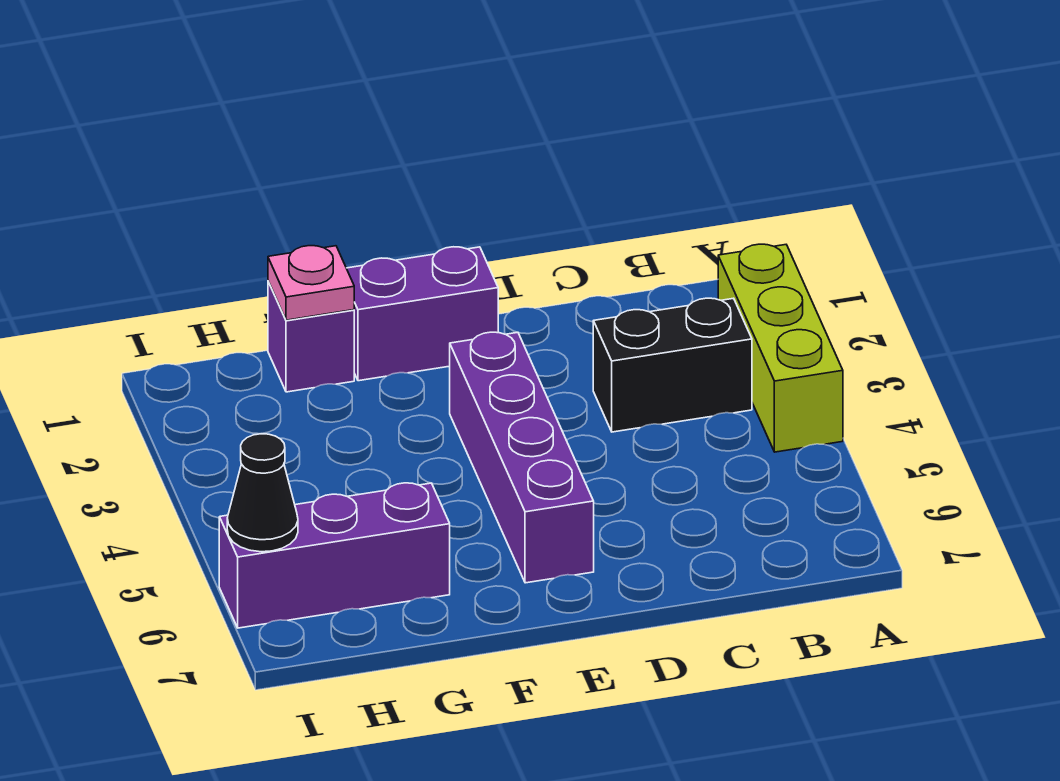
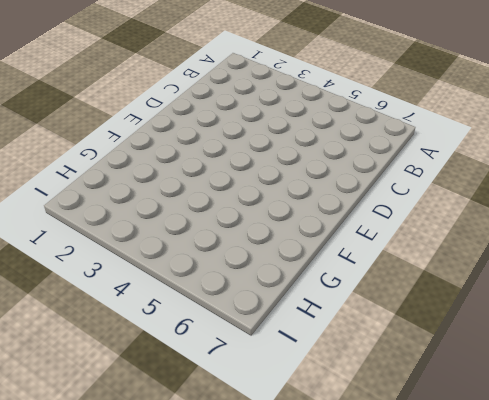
none -> lime brick A2:A4 level 1
none -> black brick B3:C3 level 1

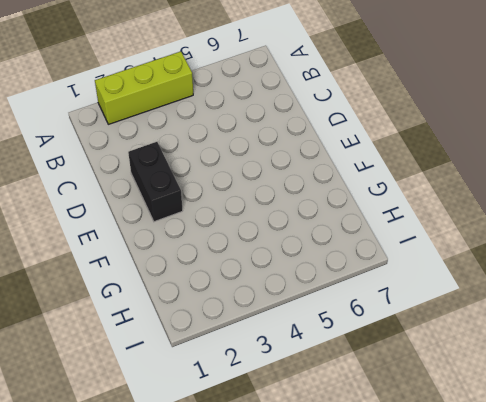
black brick D2:E2 level 1 -> black brick B3:C3 level 1
none -> purple brick E1:F1 level 1
none -> purple brick E3:E6 level 1

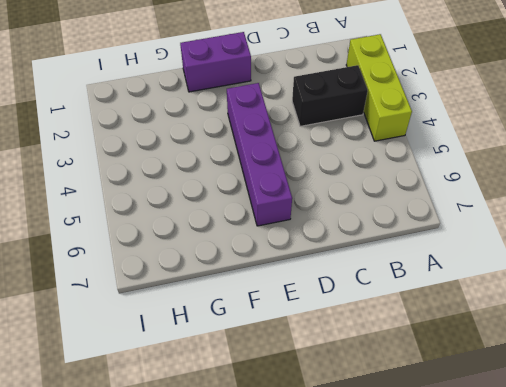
none -> purple brick G1 level 1
none -> purple brick G6:I6 level 1

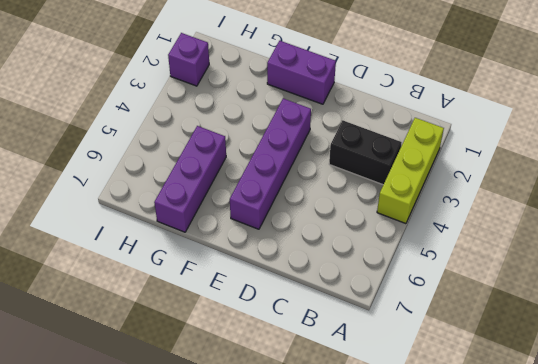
purple brick G5:G7 level 1 -> purple brick G6:I6 level 1
purple brick I2 level 1 -> purple brick G1 level 1
none -> pink plate G1 level 2
none -> black cone I6 level 2

